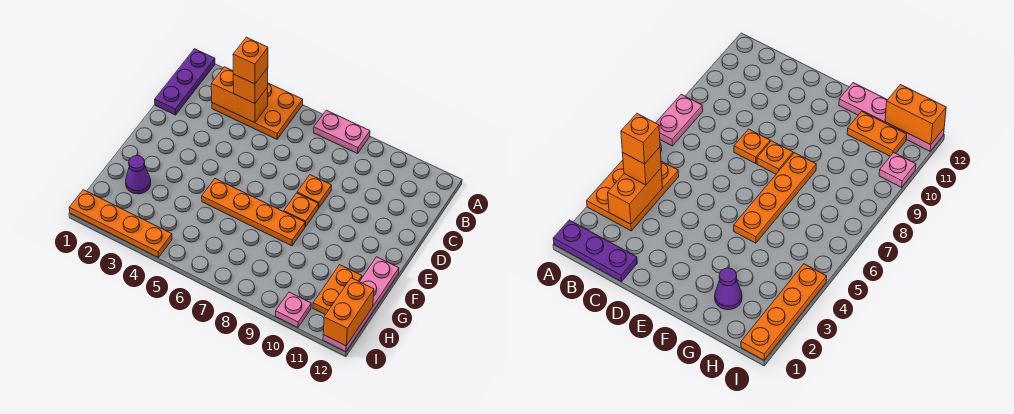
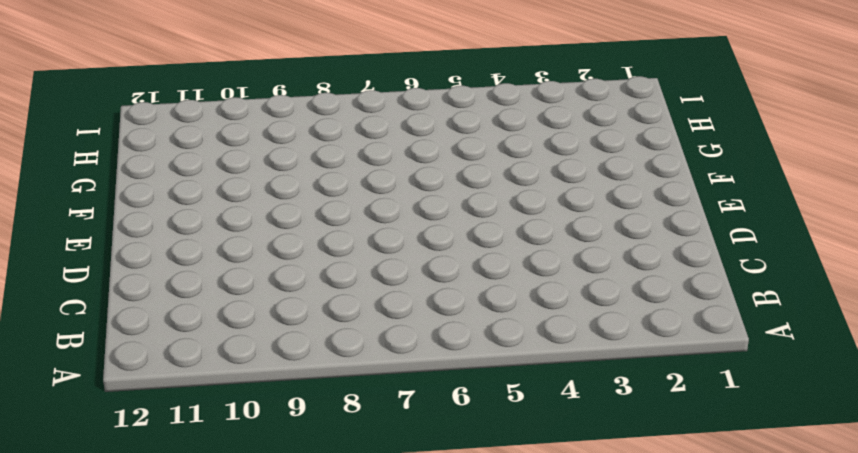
none -> purple plate A1:C1 level 1
none -> orange plate A3:B5 level 1
none -> pink plate A7:A8 level 1

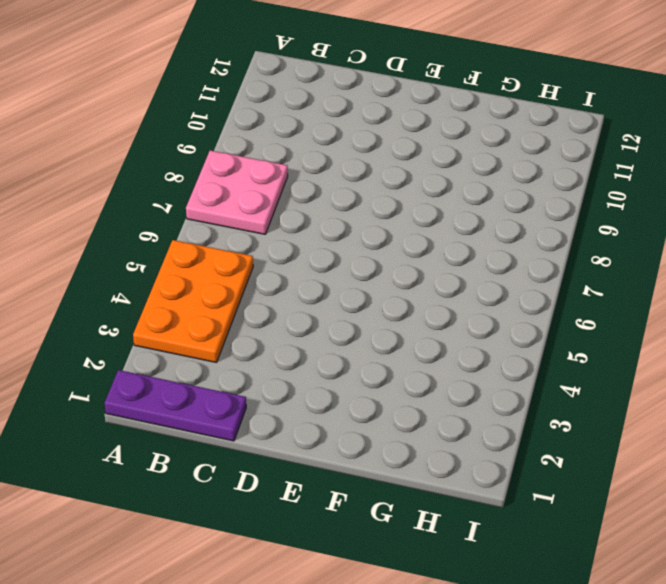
pink plate A7:B8 level 1 -> pink plate A7:A8 level 1
none -> orange plate D8 level 1
none -> orange plate E8 level 1
none -> orange plate F5:F8 level 1

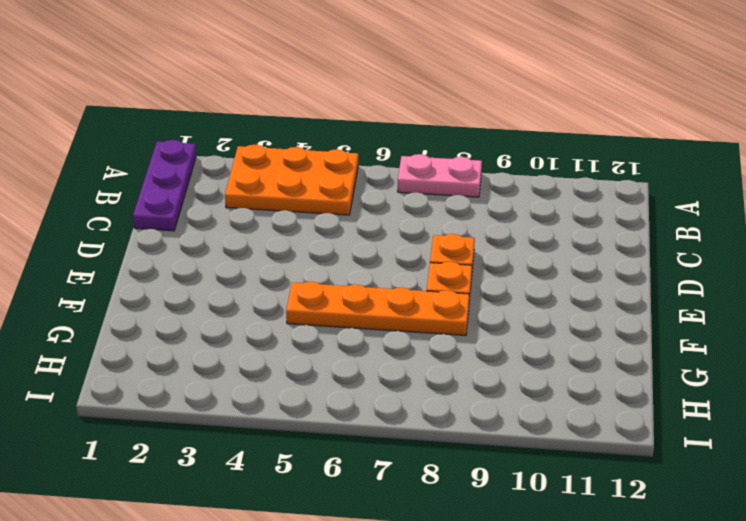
none -> pink plate F12:I12 level 1
none -> purple cone G2 level 1
none -> orange plate G11:H11 level 1

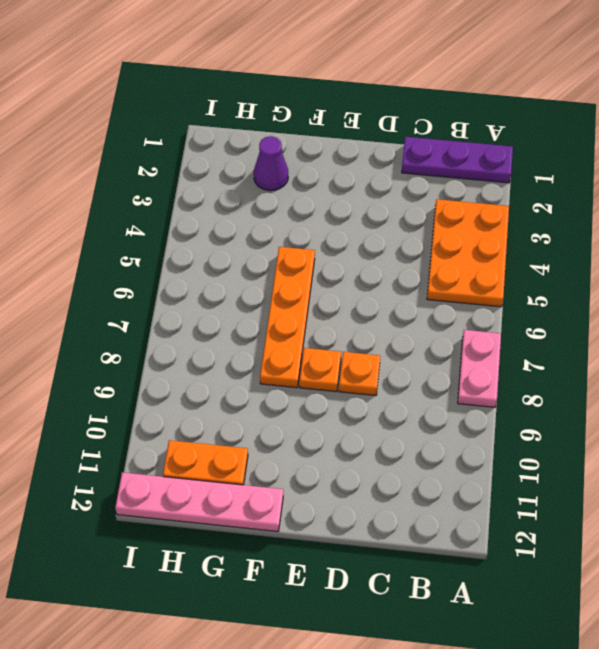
none -> orange plate I1:I4 level 1
none -> pink plate I10 level 1
none -> orange brick B3:B4 level 2

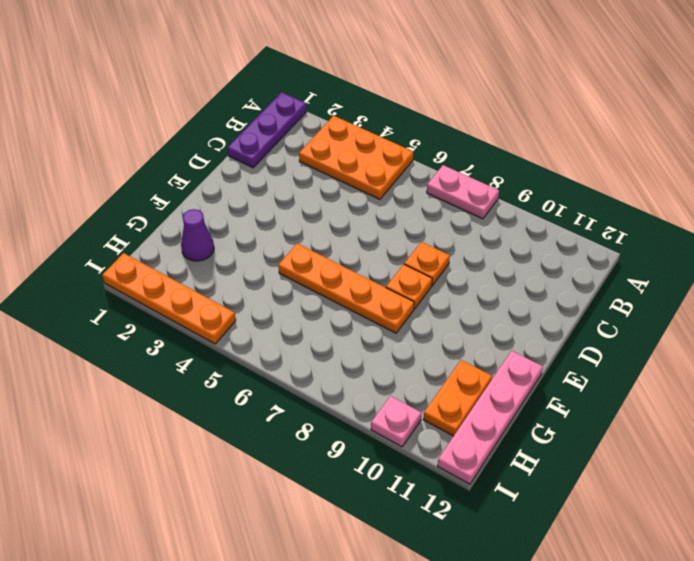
none -> orange brick B3:B4 level 2
none -> orange brick H12:I12 level 2
none -> orange brick B4 level 3

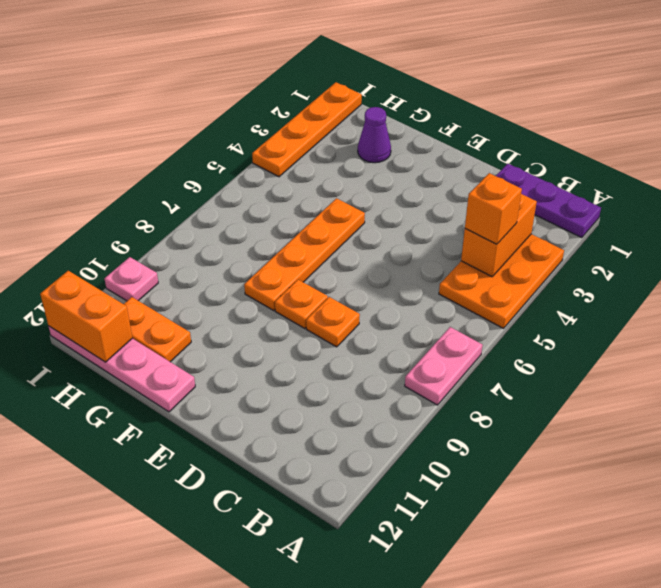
none -> orange brick B4 level 4

